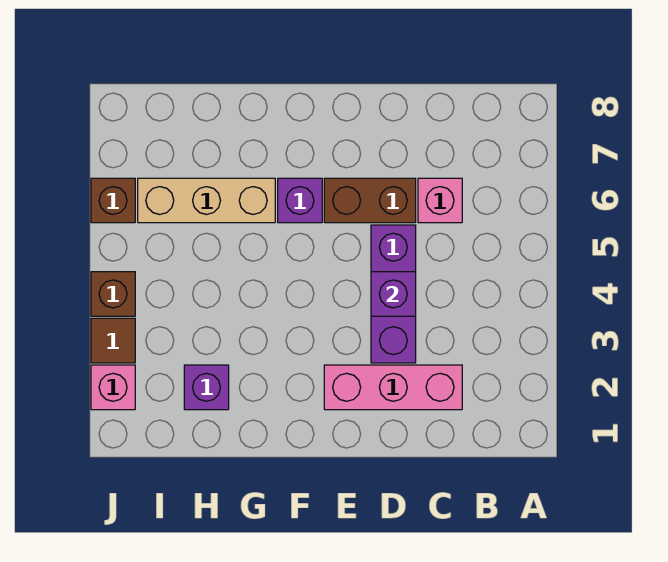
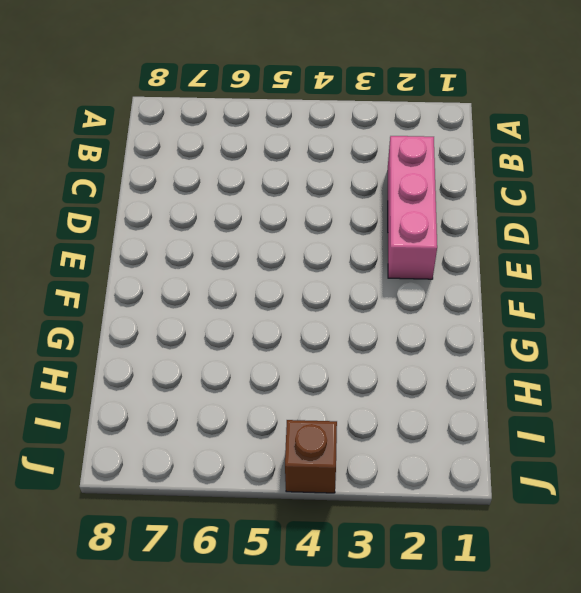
none -> pink brick C6 level 1
none -> purple brick D3:D5 level 1
none -> brown brick D6:E6 level 1

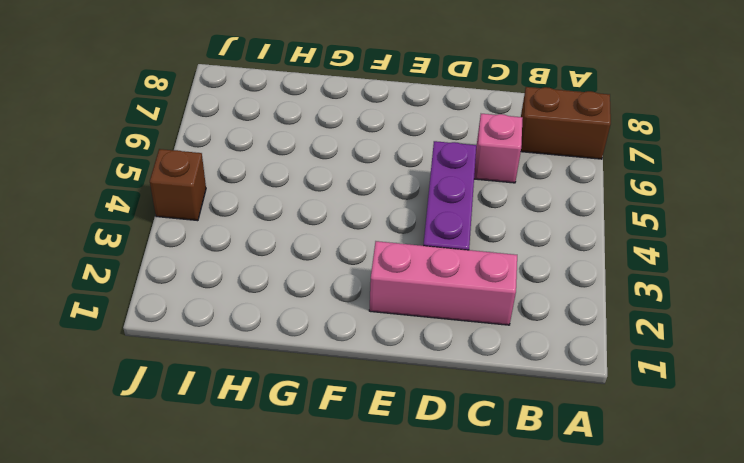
brown brick A7:B7 level 1 -> brown brick D6:E6 level 1
none -> purple brick F6 level 1
none -> tan brick G6:I6 level 1
none -> purple brick H2 level 1

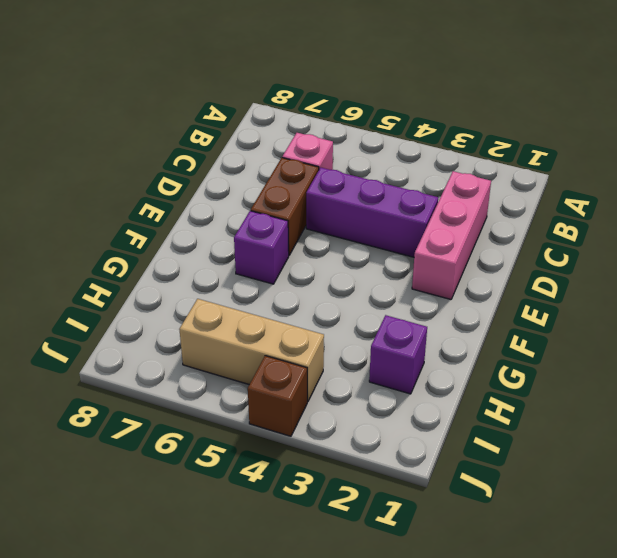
tan brick I4:I6 level 1 -> tan brick G6:I6 level 1
none -> pink brick J2 level 1
none -> brown tile J3 level 1
none -> brown brick J6 level 1

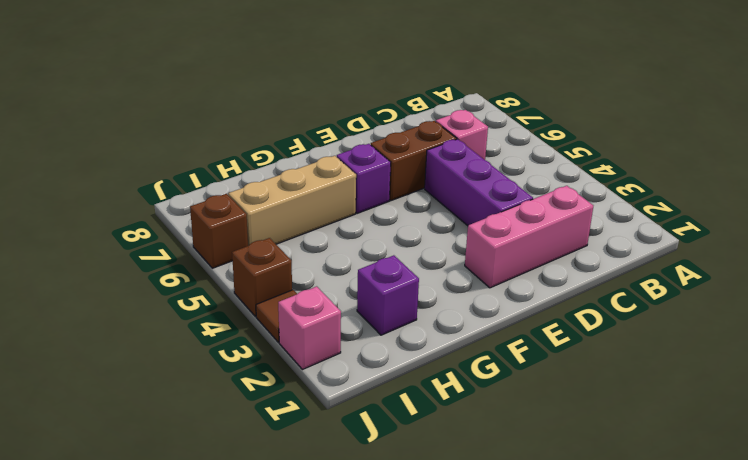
none -> purple brick D4 level 2

